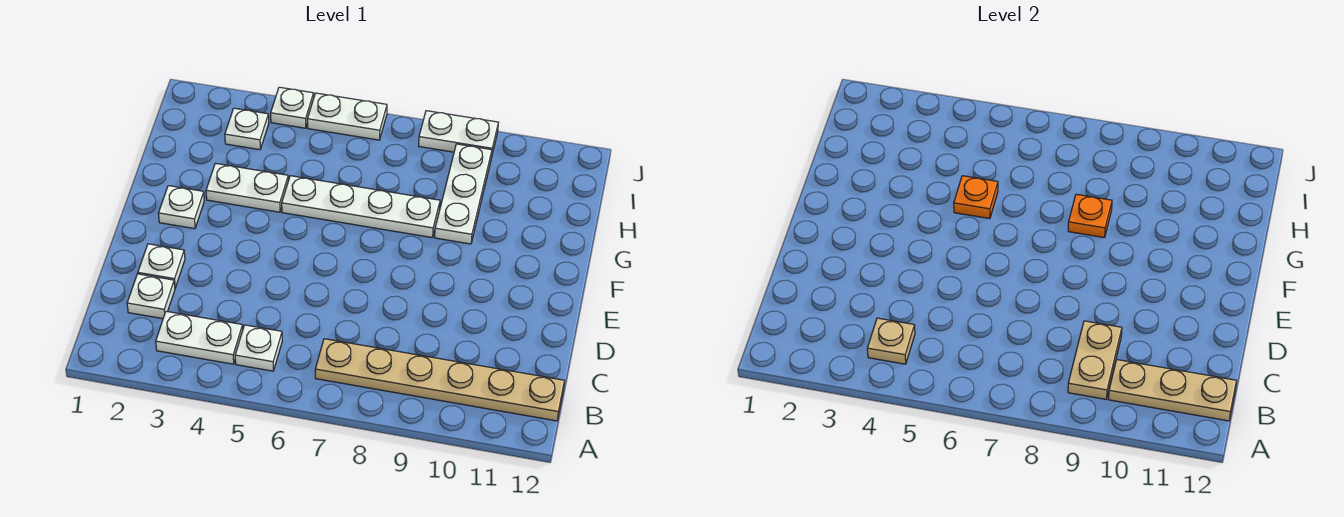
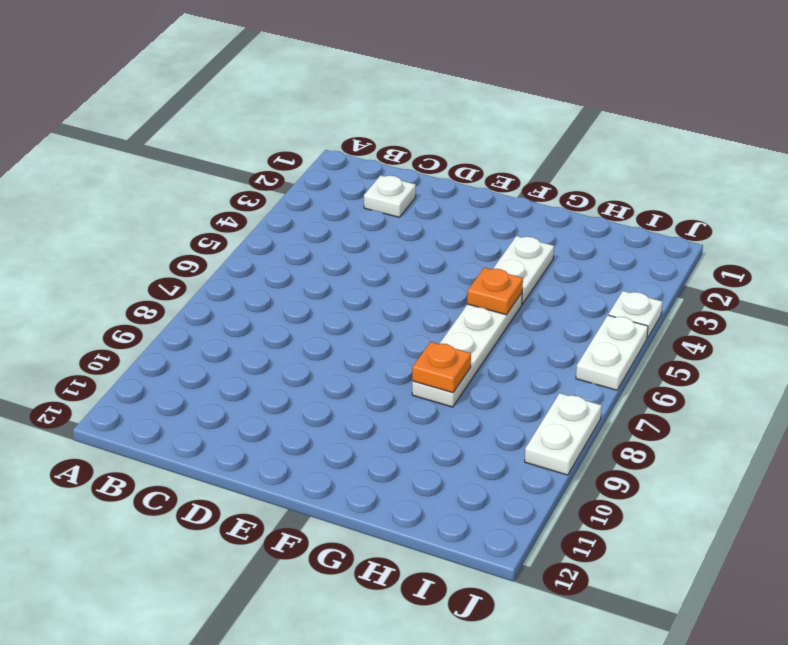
none -> white plate B3:B4 level 1
none -> white plate B5 level 1
none -> tan plate B7:B12 level 1

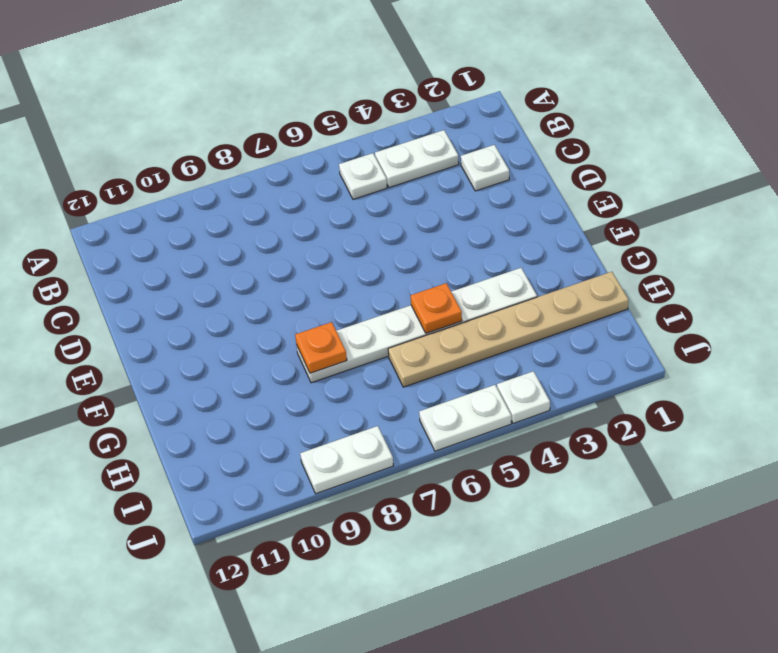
tan plate H1:H6 level 1 -> tan plate B7:B12 level 1
none -> white plate D2 level 1
none -> white plate F2 level 1
none -> white plate G9:I9 level 1

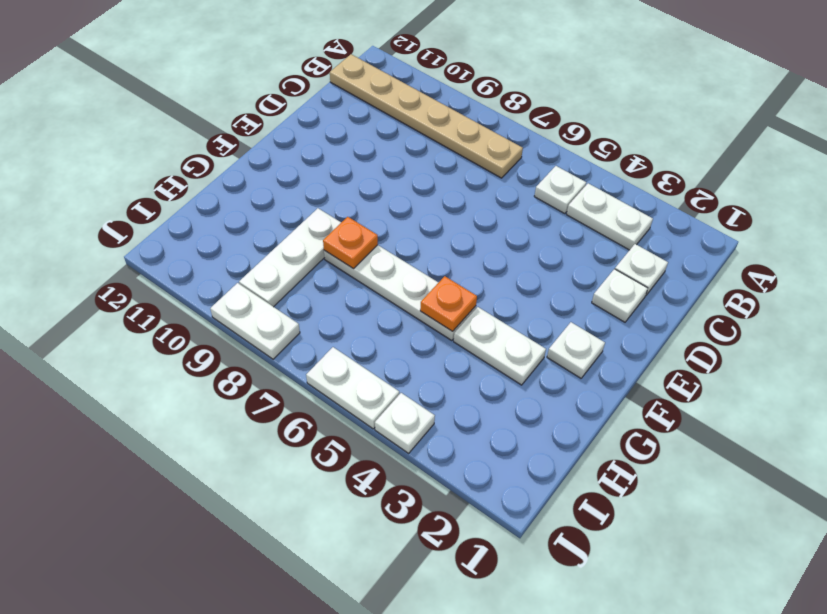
none -> white plate I3 level 1
none -> tan plate B4 level 2
none -> tan plate B9:C9 level 2

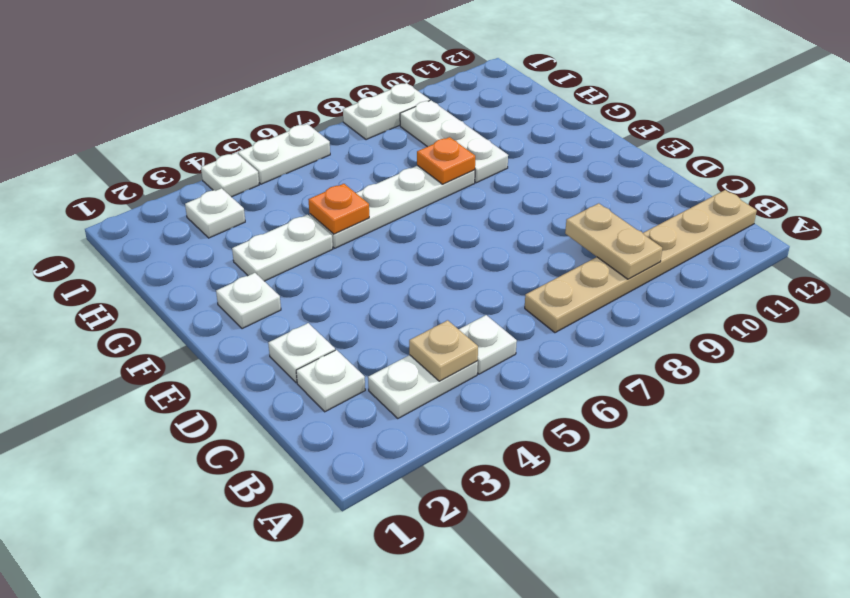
none -> tan plate B10:B12 level 2

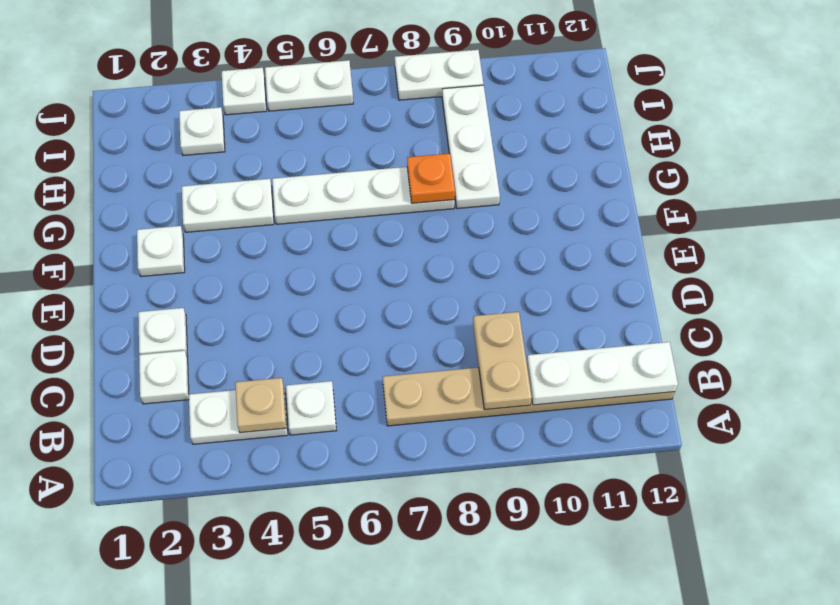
white plate B10:B12 level 2 -> tan plate B10:B12 level 2
none -> orange plate G5 level 2

